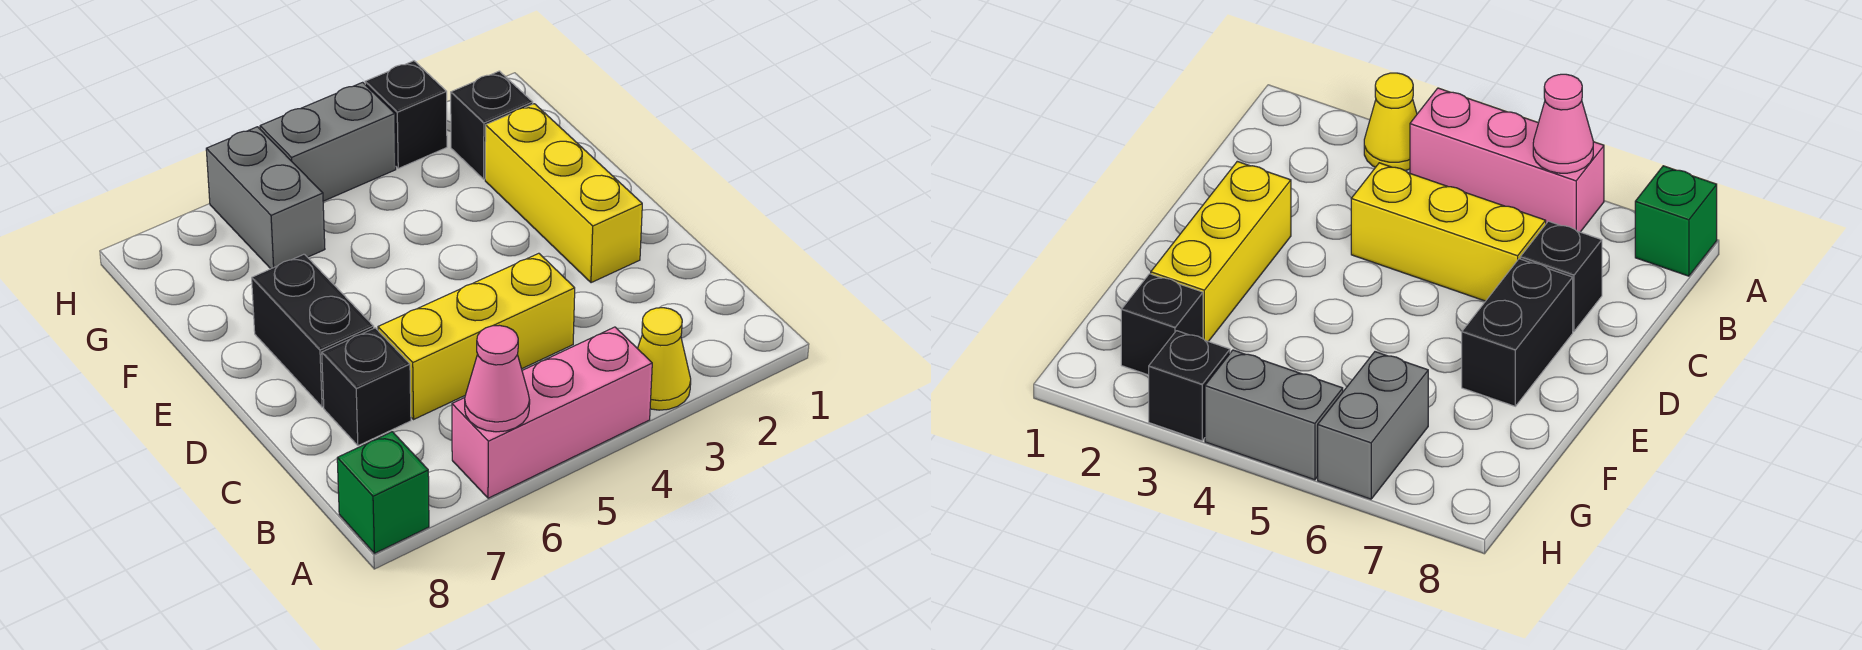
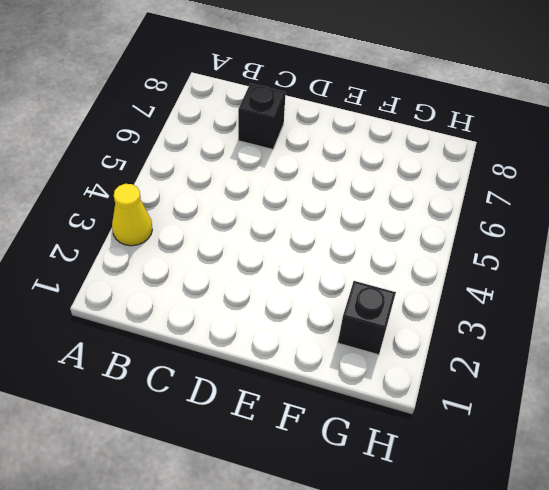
none -> pink brick A4:A6 level 1
none -> green brick A8 level 1
none -> yellow brick C4:C6 level 1

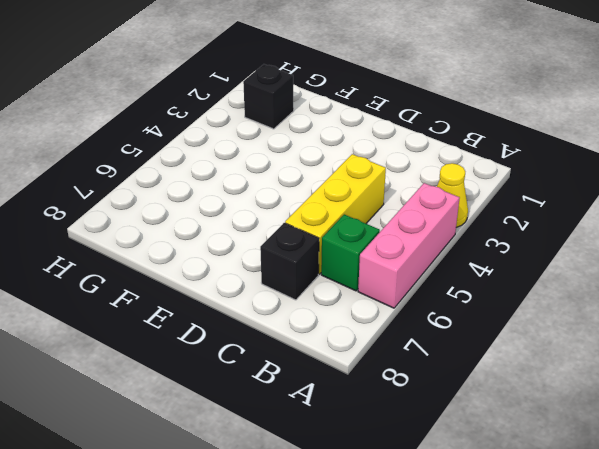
green brick B6 level 1 -> green brick A8 level 1
none -> yellow brick D2:F2 level 1
none -> black brick D7:E7 level 1
none -> grey brick G6:H6 level 1

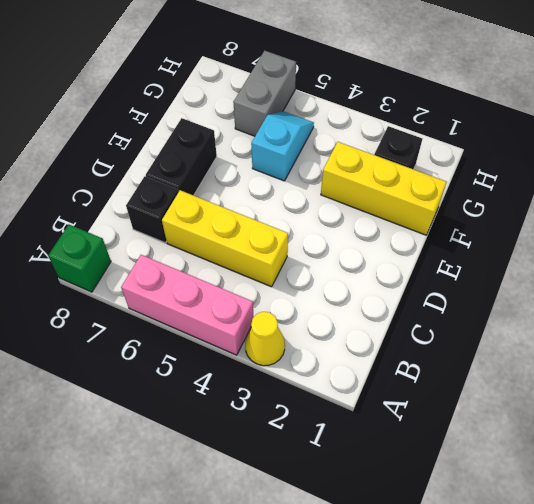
yellow brick F1:F3 level 1 -> yellow brick D2:F2 level 1
cyan slope F5:G5 level 1 top F -> none
none -> black brick H3 level 1
none -> grey brick H4:H5 level 1
none -> pink cone A6 level 2

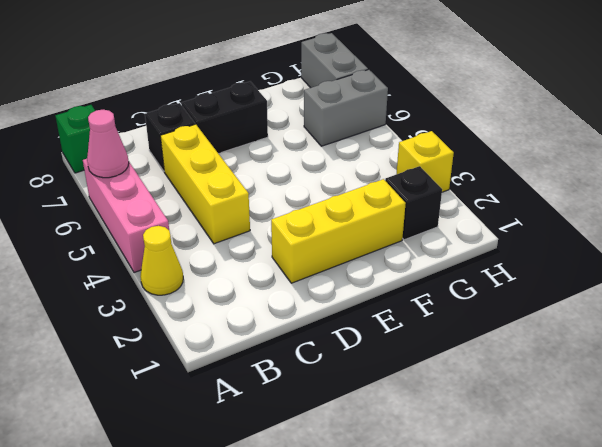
yellow brick H3 level 1 -> black brick H3 level 1
grey brick H7:H8 level 1 -> grey brick H4:H5 level 1

